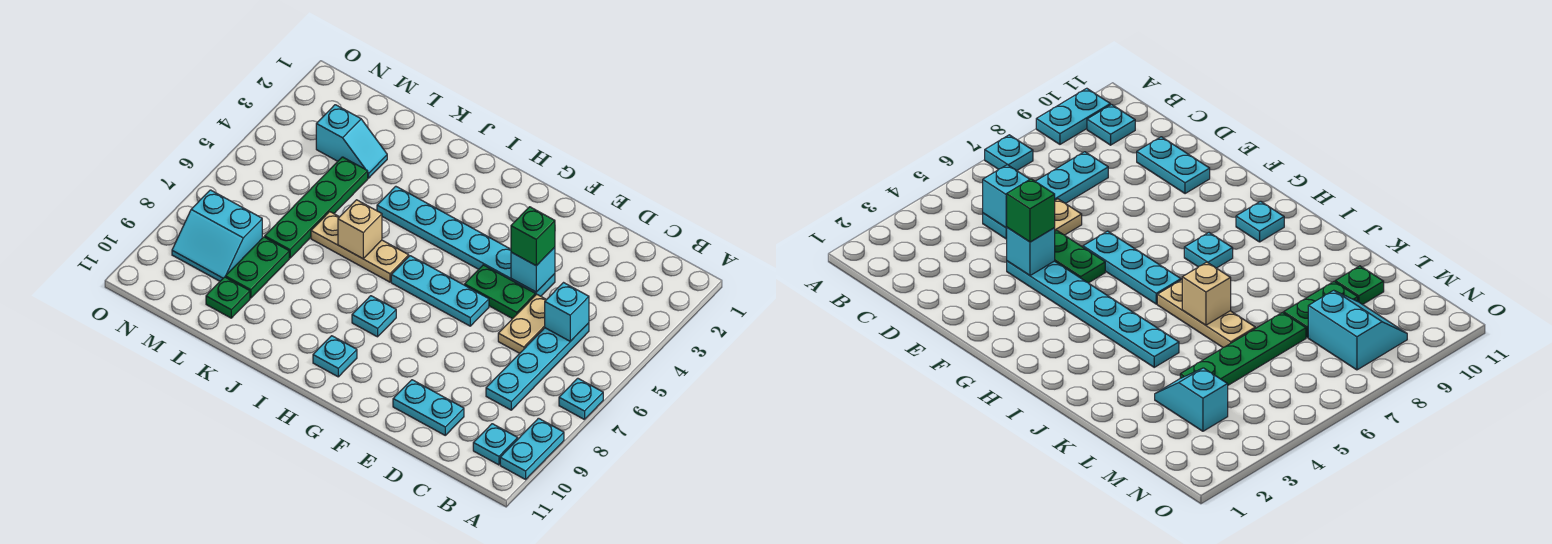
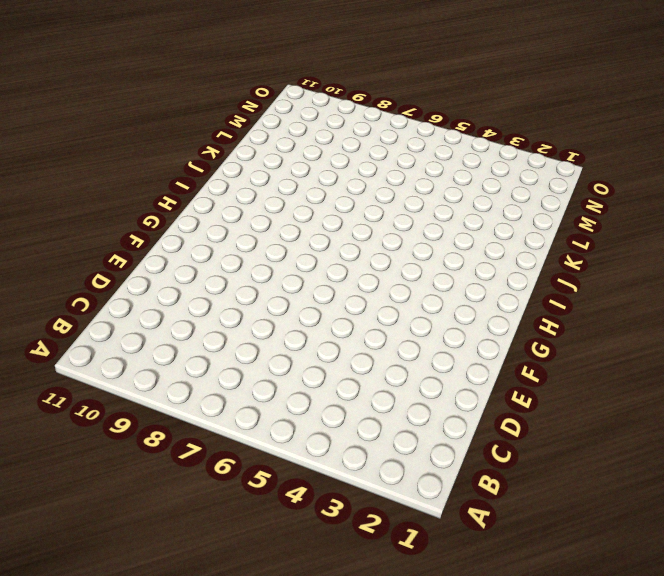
none -> cyan plate A7 level 1
none -> cyan plate A9:A10 level 1
none -> cyan plate B10 level 1

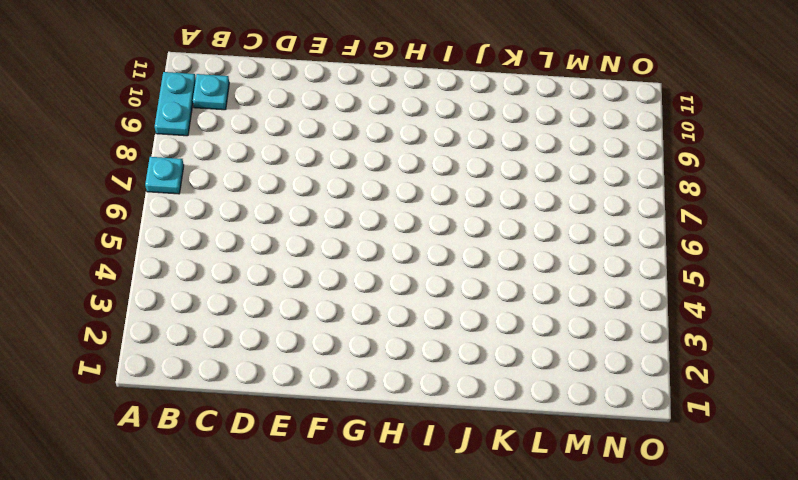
none -> cyan plate C5:C8 level 1
none -> tan plate D5:D6 level 1
none -> cyan plate D10:E10 level 1

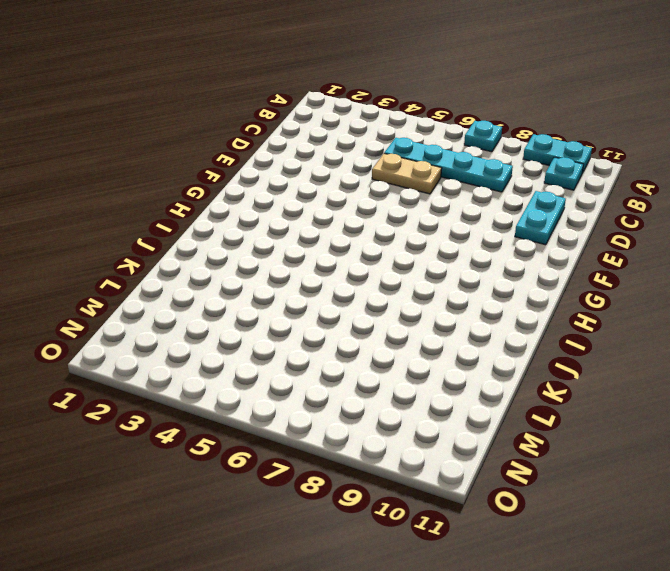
none -> cyan plate E4:J4 level 1
none -> green plate E5:F5 level 1
none -> cyan plate F6:H6 level 1

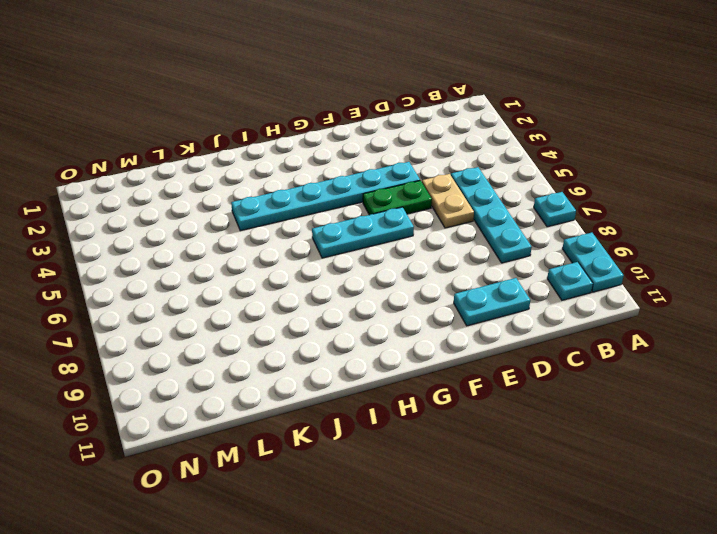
none -> cyan plate H8 level 1
none -> cyan plate H10 level 1
none -> tan plate I6:K6 level 1

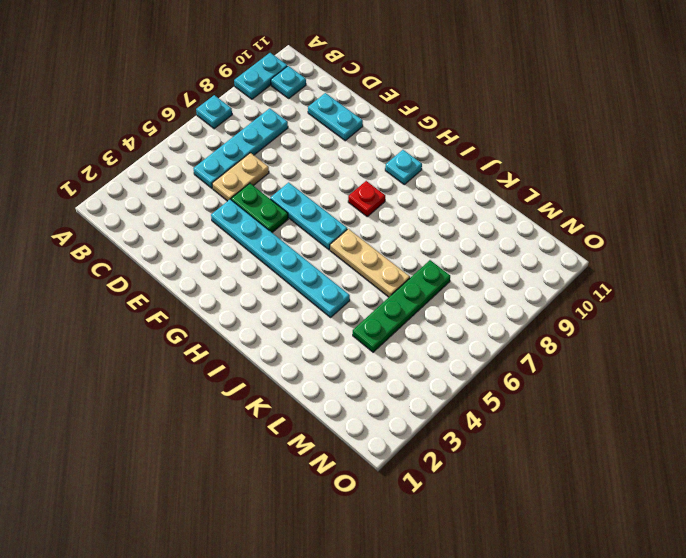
red plate H8 level 1 -> cyan plate H8 level 1
none -> cyan slope L3:M3 level 1 top M
none -> green plate L8:L9 level 1
none -> green plate L10 level 1

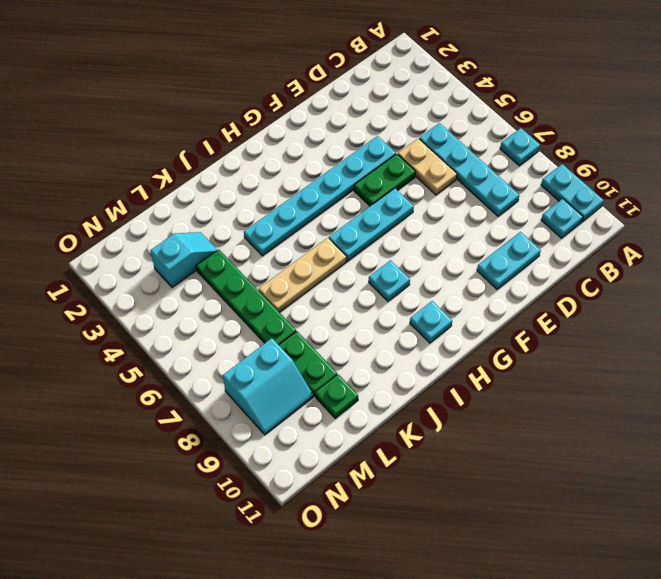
none -> cyan brick C5 level 2
none -> cyan brick E4 level 2
none -> tan brick J6 level 2

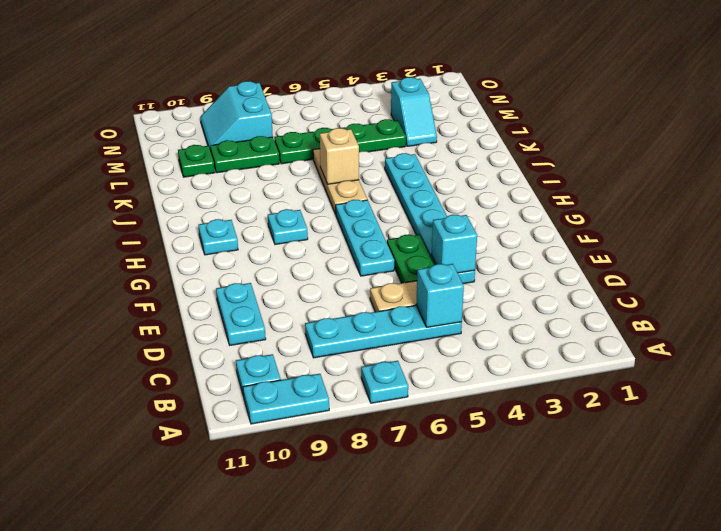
none -> green brick E4 level 3

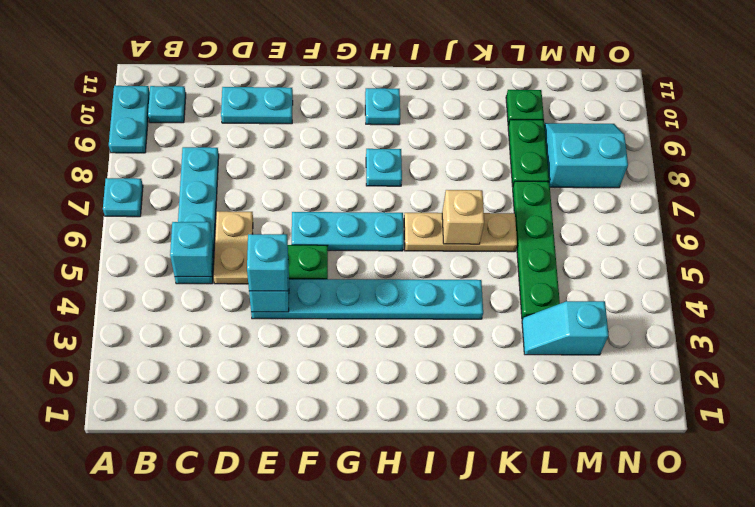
cyan brick E4 level 3 -> green brick E4 level 3

